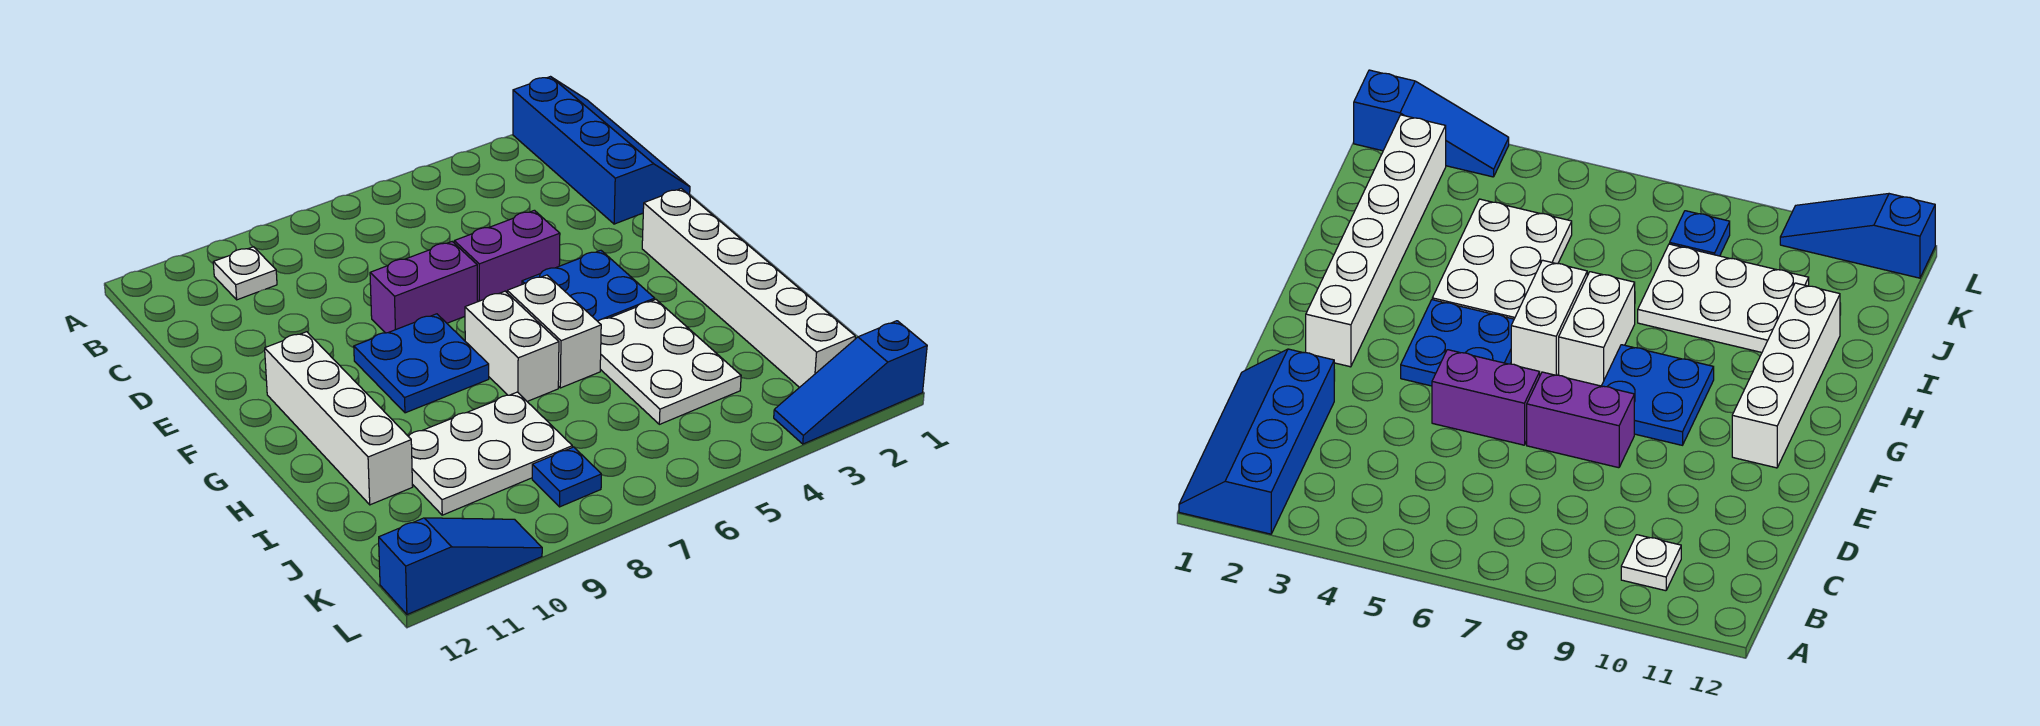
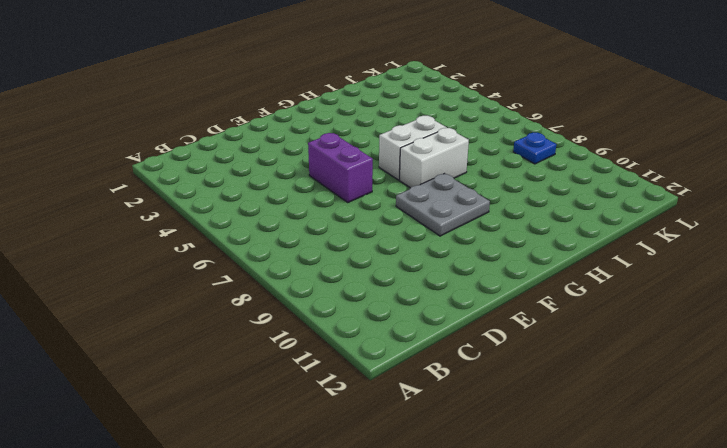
grey plate F8:G9 level 1 -> blue plate F8:G9 level 1
none -> blue slope A1:D2 level 1 top 2
none -> white plate B10 level 1
none -> purple brick E7:E8 level 1

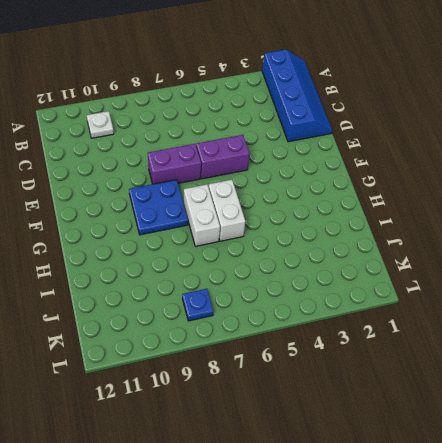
none -> white brick F2:K2 level 1
none -> blue plate F4:G5 level 1
none -> white brick F11:I11 level 1

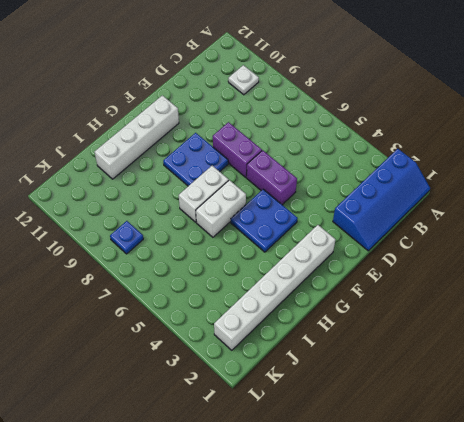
none -> white plate H4:J5 level 1
none -> white plate I8:J10 level 1
none -> blue slope L1:L3 level 1 top 1

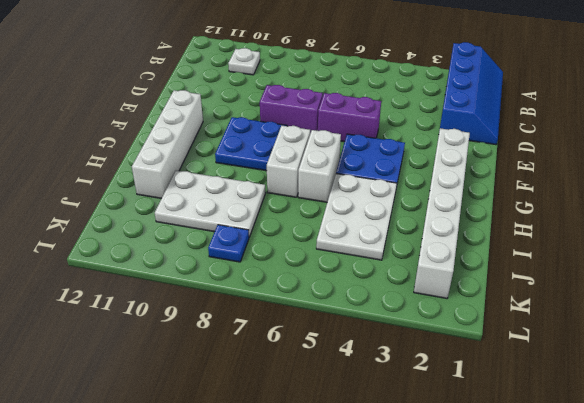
none -> blue slope L1:L3 level 1 top 1
none -> blue slope L10:L12 level 1 top 12

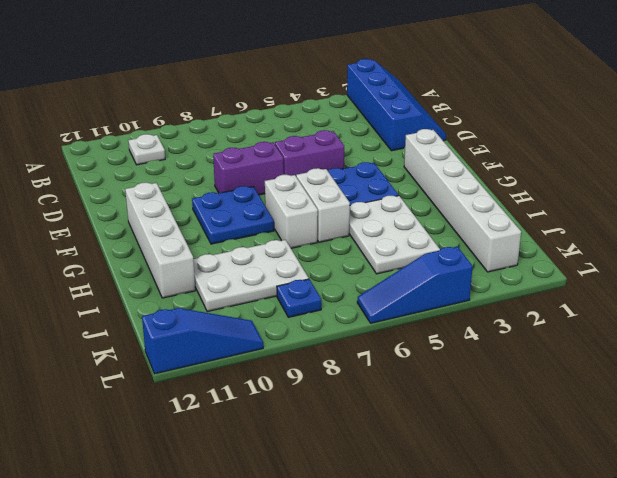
blue slope L4:L6 level 1 top 4 -> blue slope L1:L3 level 1 top 1

